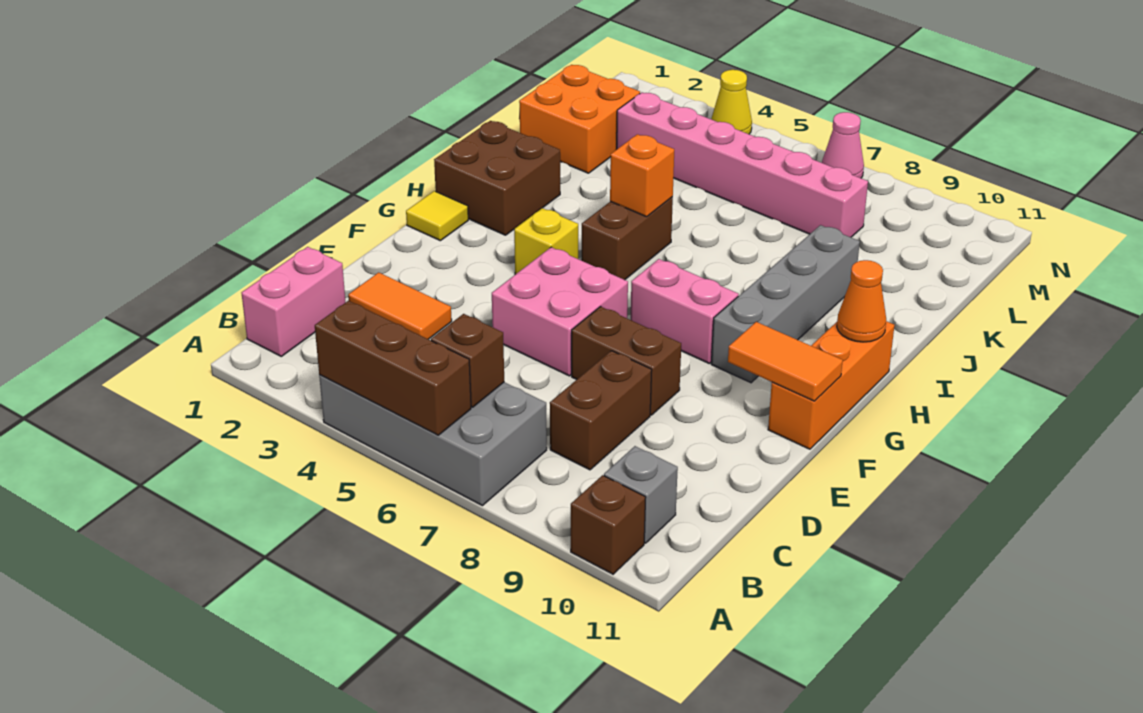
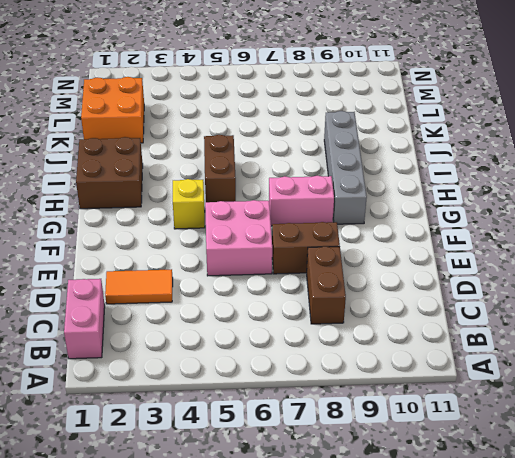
none -> grey brick A4:B7 level 1
none -> brown brick A10 level 1
none -> grey brick B10 level 1

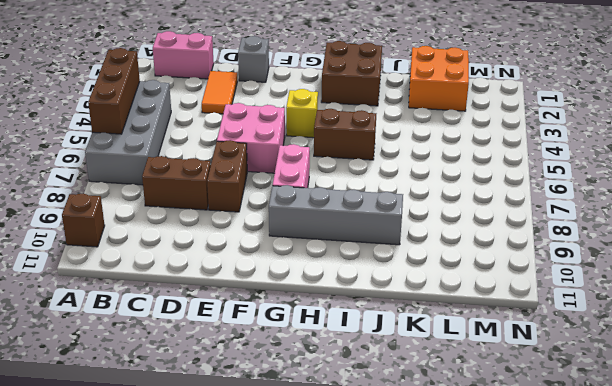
grey brick E1 level 1 -> grey brick B10 level 1
none -> orange brick F11:H11 level 1
none -> yellow tile G1 level 1
none -> pink brick L3:L8 level 1

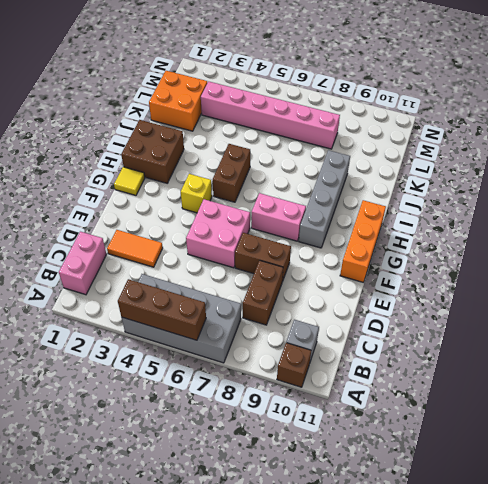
none -> yellow cone N4 level 1
none -> pink cone N7 level 1
none -> brown brick B6 level 2

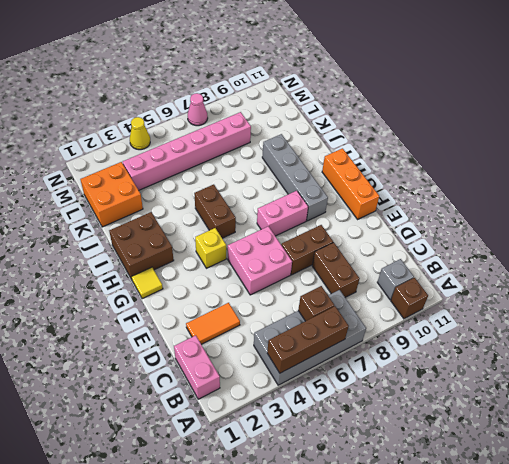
none -> orange tile F10:F11 level 2
none -> orange cone H11 level 2
none -> orange brick I5 level 2

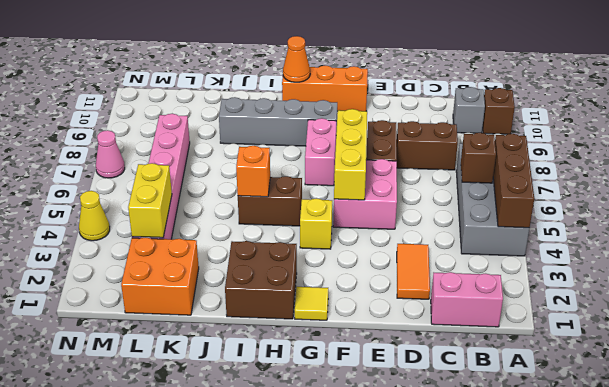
yellow brick F5:F7 level 2 -> none
yellow brick L3:L4 level 2 -> none
none -> orange tile F10:F11 level 2

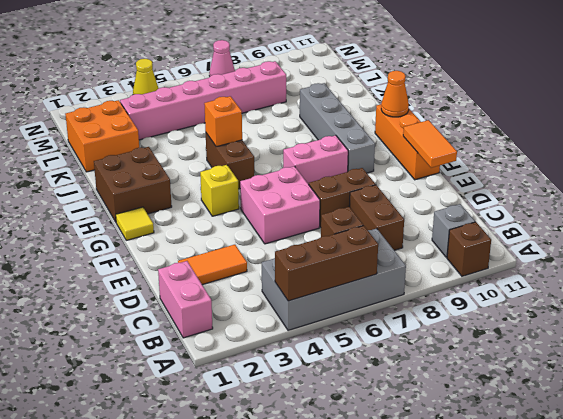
orange tile E11:F11 level 2 -> orange tile F10:F11 level 2

